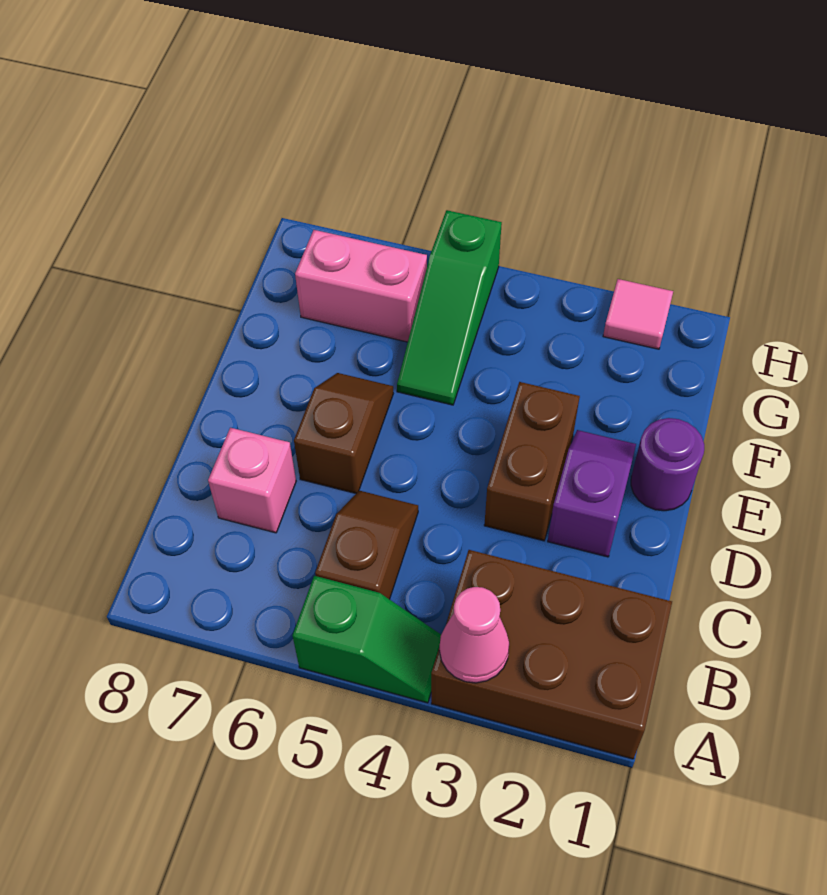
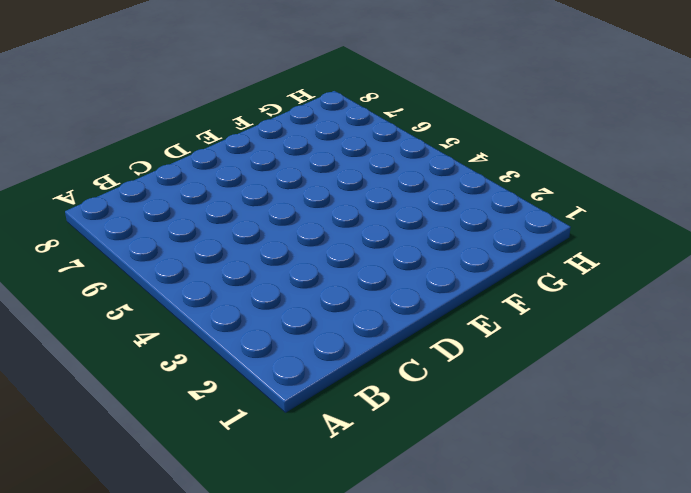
none -> brown brick A1:B3 level 1
none -> green slope A4:A5 level 1 top 5
none -> brown slope B5:C5 level 1 top B

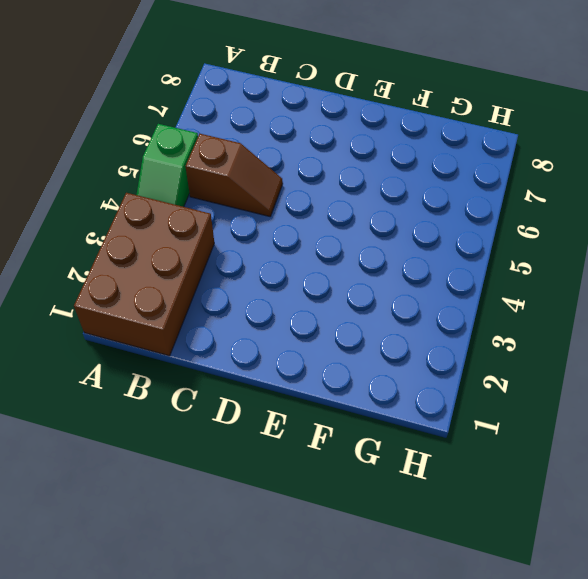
none -> pink brick C7 level 1
none -> purple slope D2:E2 level 1 top D
none -> brown brick D3:E3 level 1

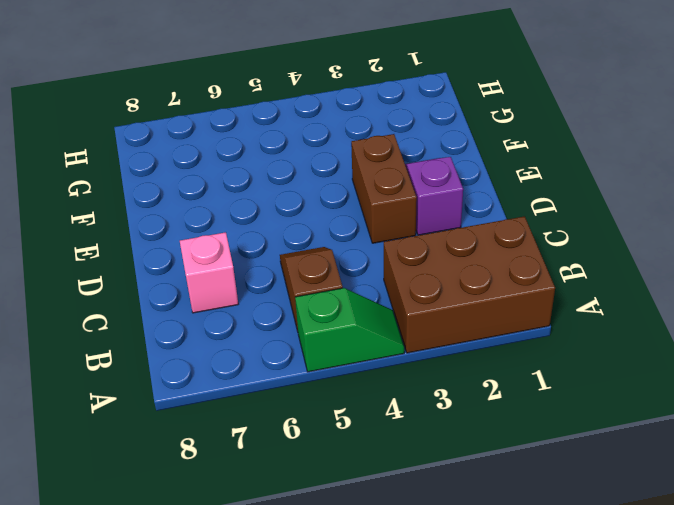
none -> brown slope D6:E6 level 1 top D
none -> purple round brick E1 level 1
none -> green slope F5:H5 level 1 top H

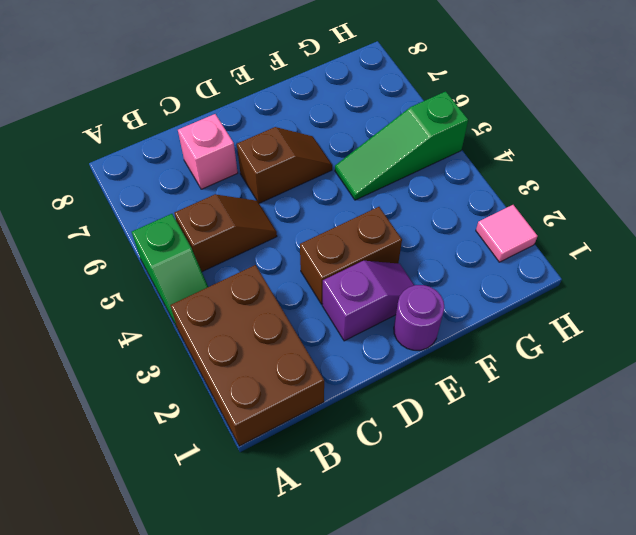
none -> pink brick G6:G7 level 1
none -> pink cone A3 level 2

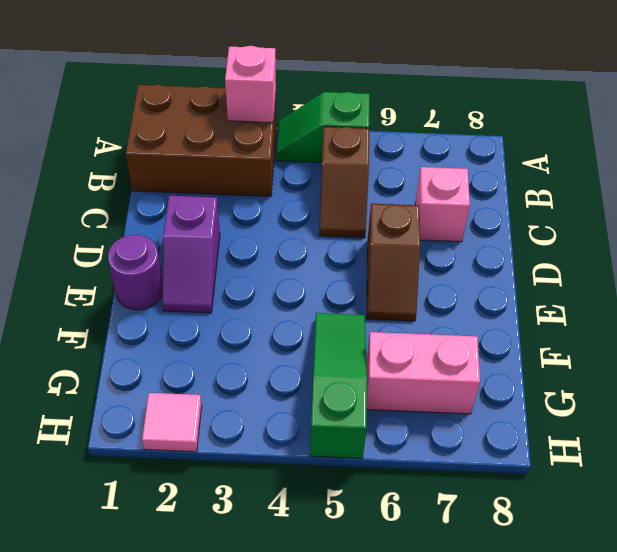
pink brick A3 level 2 -> pink cone A3 level 2
none -> brown brick D3:E3 level 1

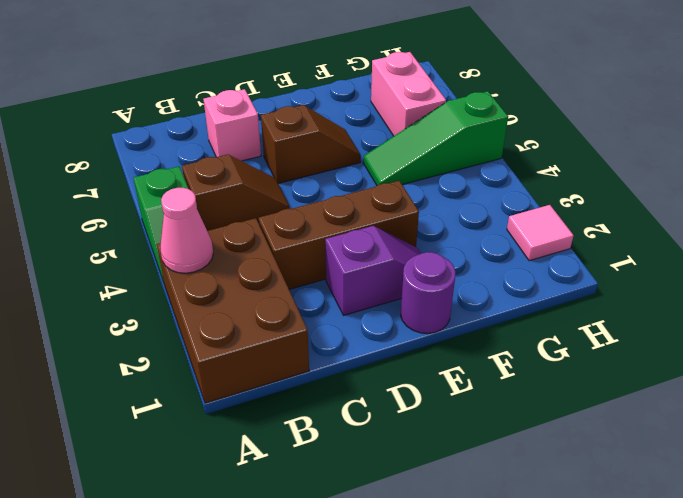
brown brick C3:E3 level 1 -> brown brick D3:E3 level 1

